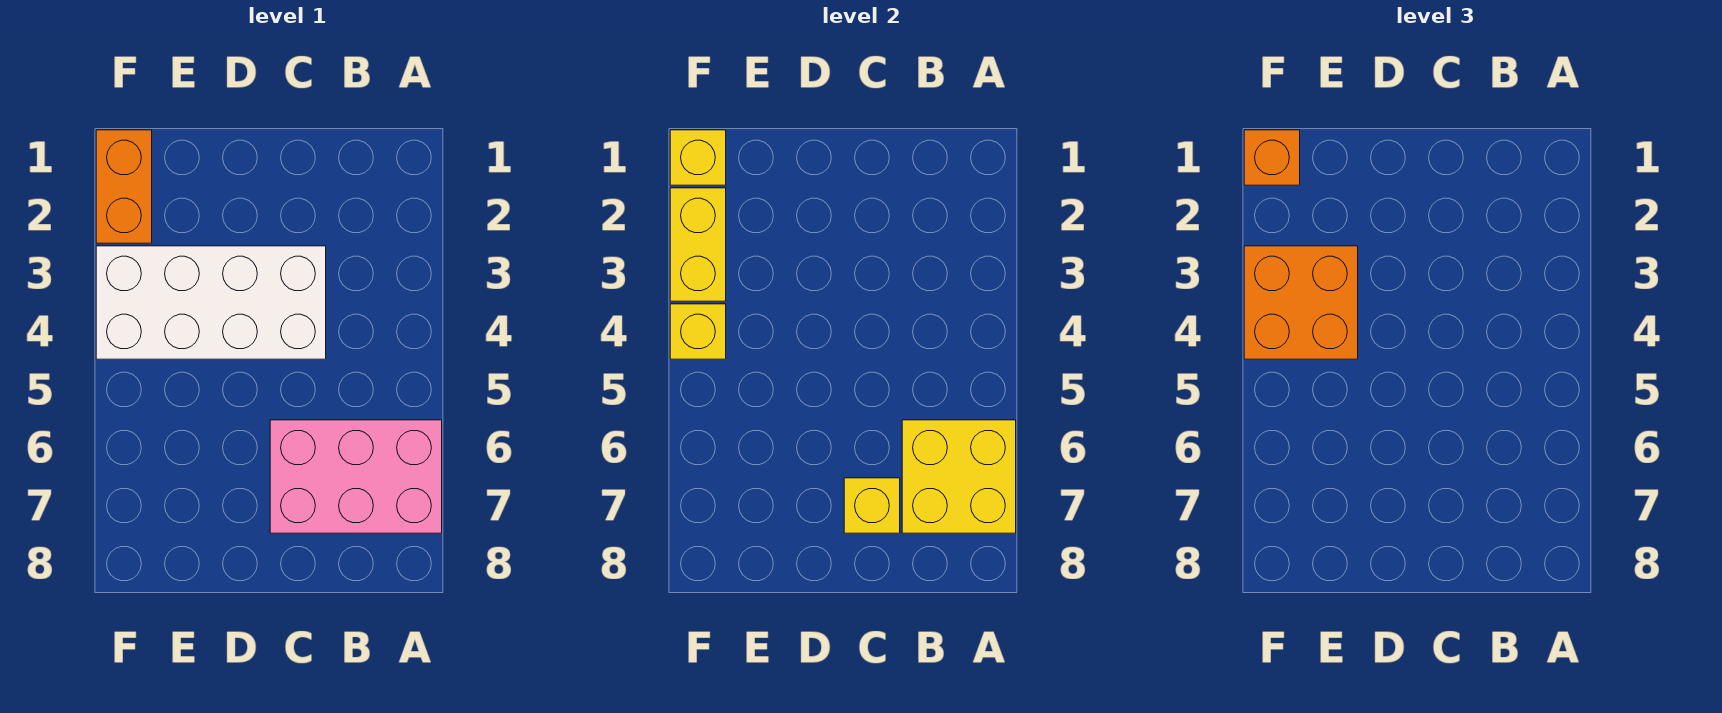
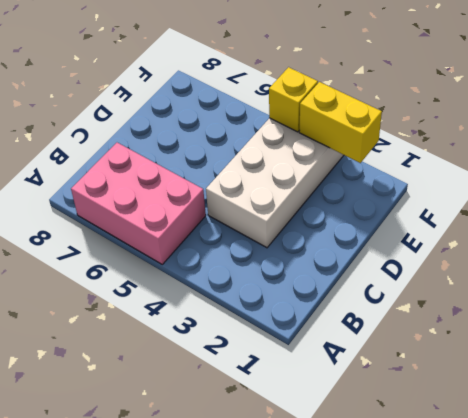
pink brick A5:B7 level 1 -> pink brick A6:C7 level 1
none -> orange brick F1:F2 level 1
none -> yellow brick A6:B7 level 2

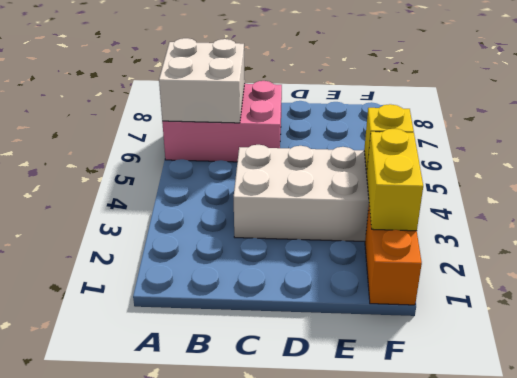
white brick A6:B7 level 2 -> yellow brick A6:B7 level 2
none -> yellow brick C7 level 2
none -> yellow brick F1 level 2

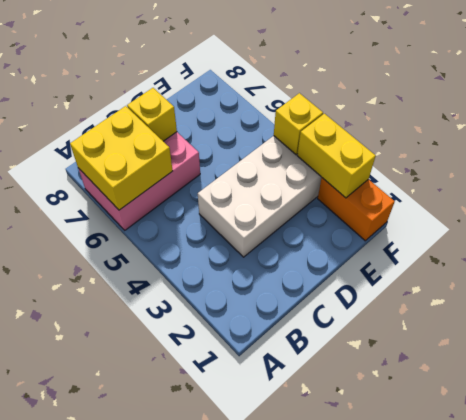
none -> yellow brick F1 level 2
none -> orange brick E3:F4 level 3

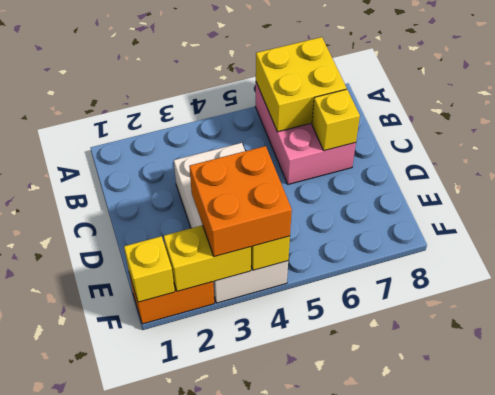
none -> orange brick F1 level 3

